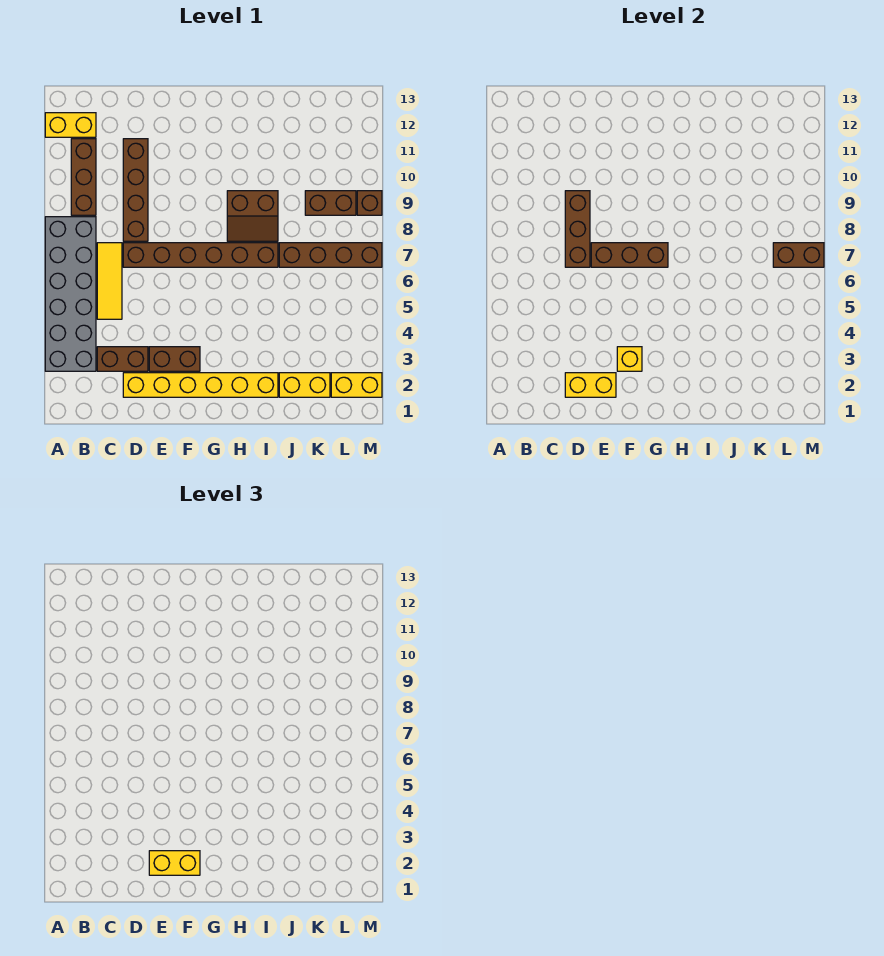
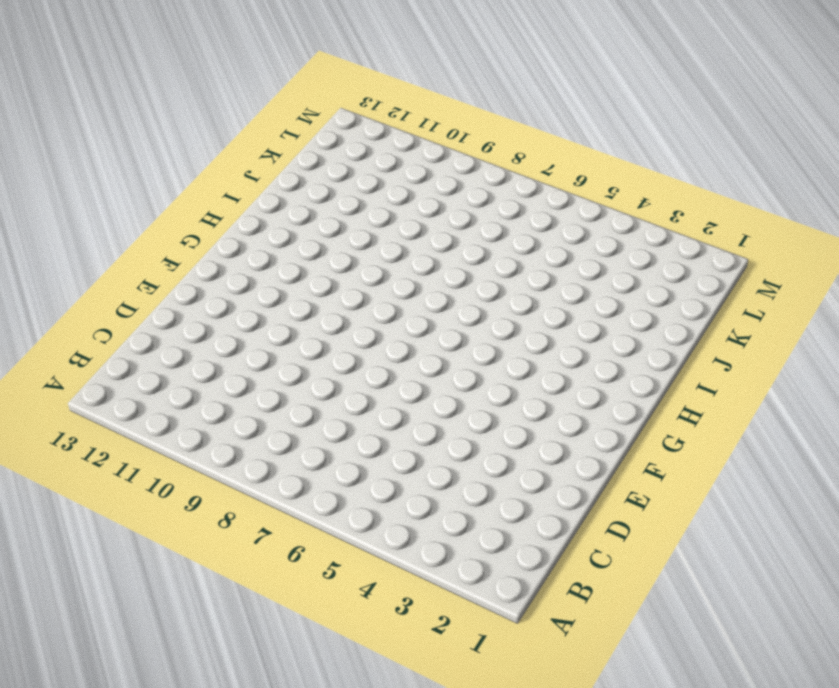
none -> grey brick A3:B8 level 1
none -> yellow brick A12:B12 level 1
none -> brown brick B9:B11 level 1

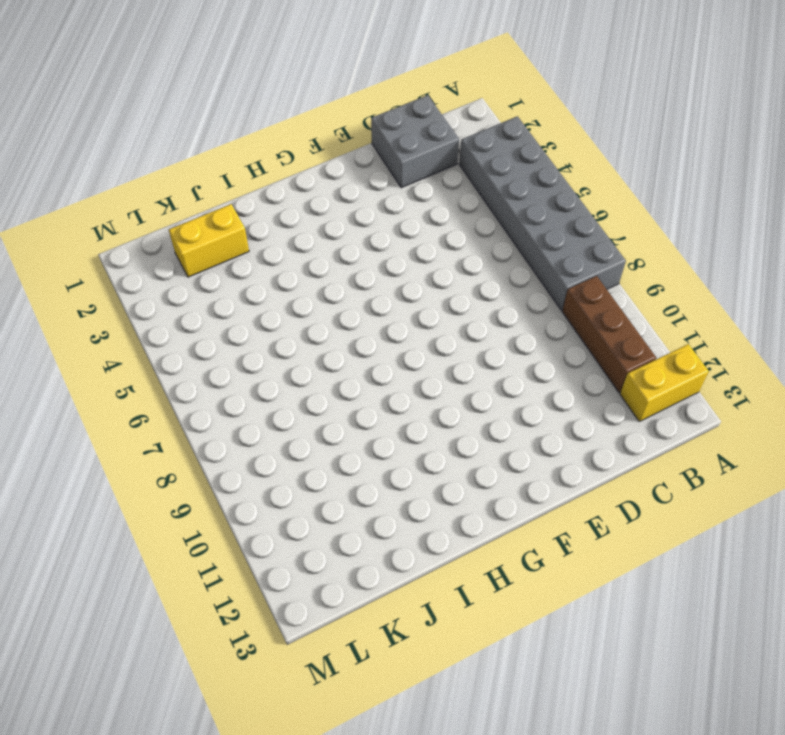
grey brick C1:D2 level 1 -> yellow brick D2:I2 level 1
none -> brown brick C3:D3 level 1
none -> yellow tile C5:C7 level 1
none -> brown brick D7:I7 level 1

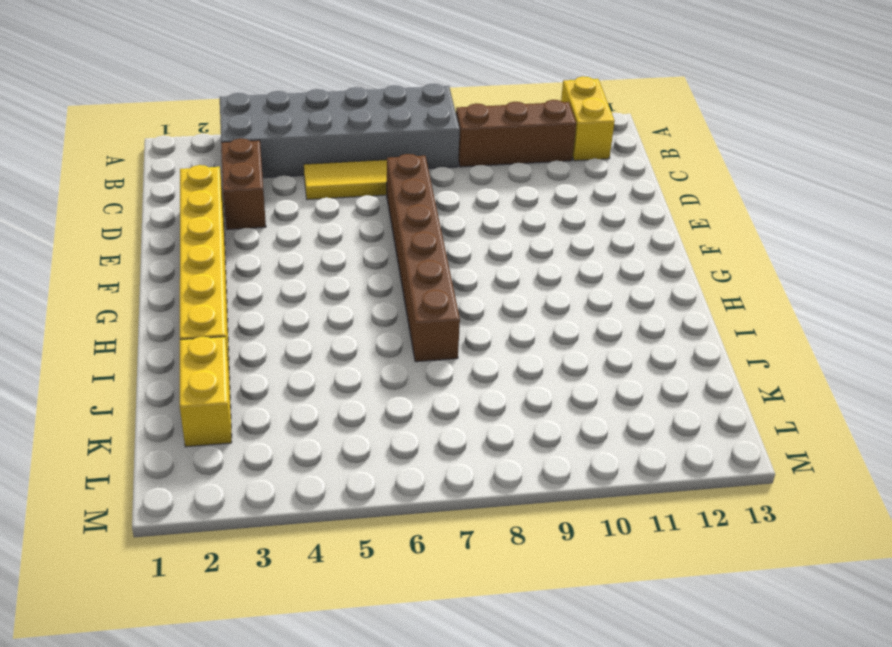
none -> brown brick D8:D11 level 1
none -> brown brick E3:F3 level 1
none -> brown slope H8:I9 level 1 top 9

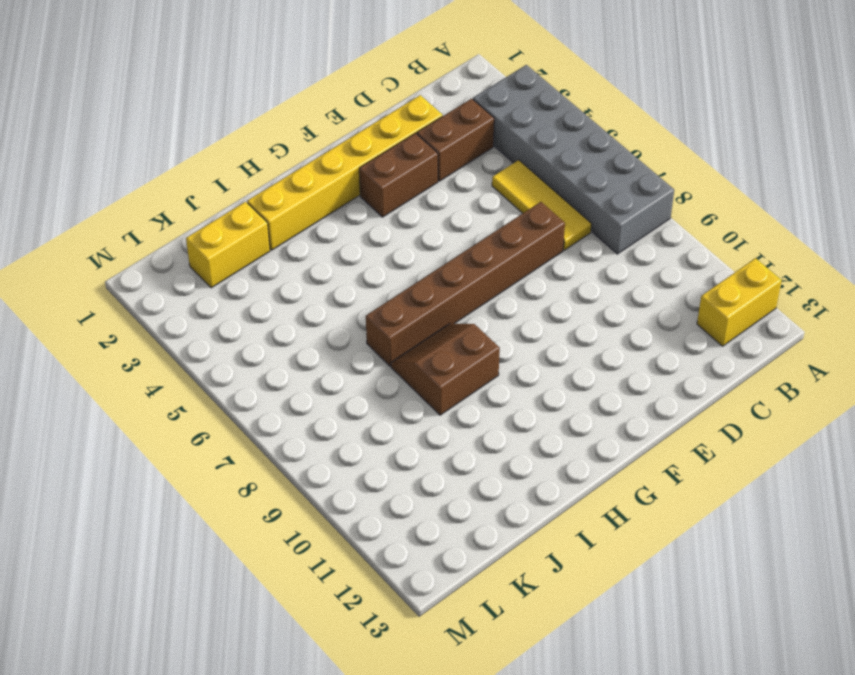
none -> brown brick B9:B11 level 1
none -> brown brick D8:D11 level 1
none -> brown brick J7:M7 level 1

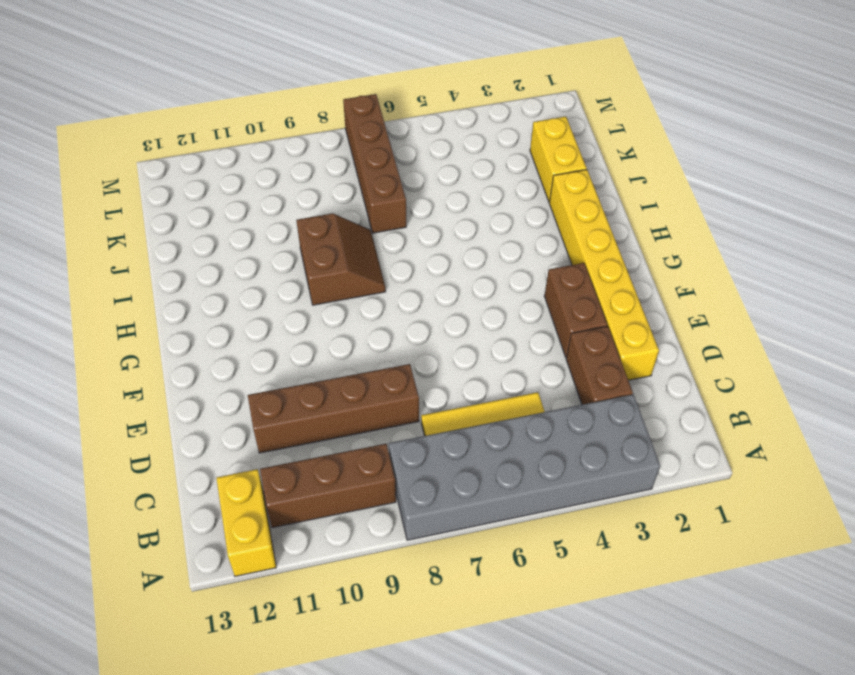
none -> brown brick D7:I7 level 1
none -> brown brick K9:L9 level 1
none -> yellow brick L2:M2 level 1

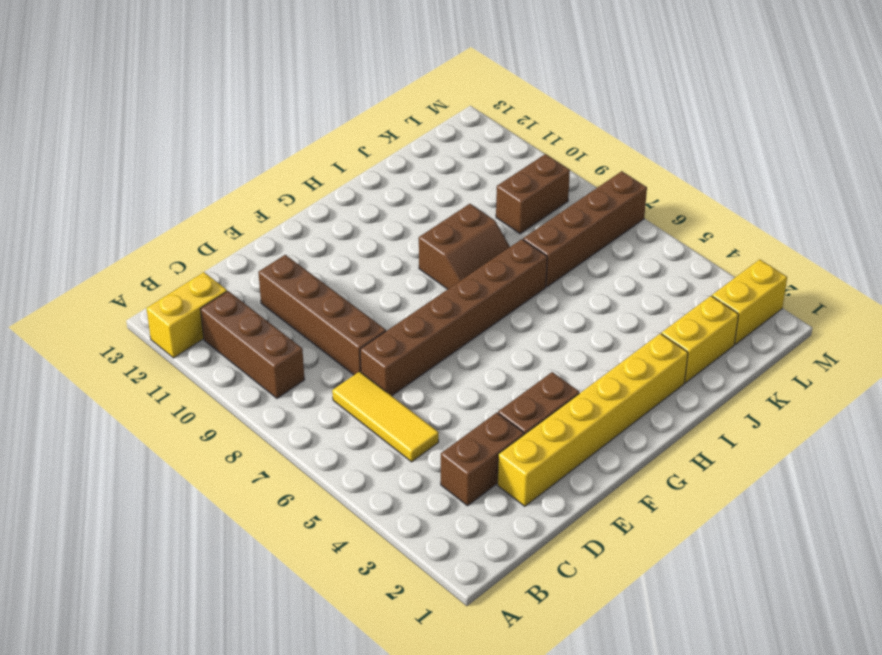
none -> grey brick A3:B8 level 1
none -> brown brick M9 level 1
none -> yellow brick D2:E2 level 2

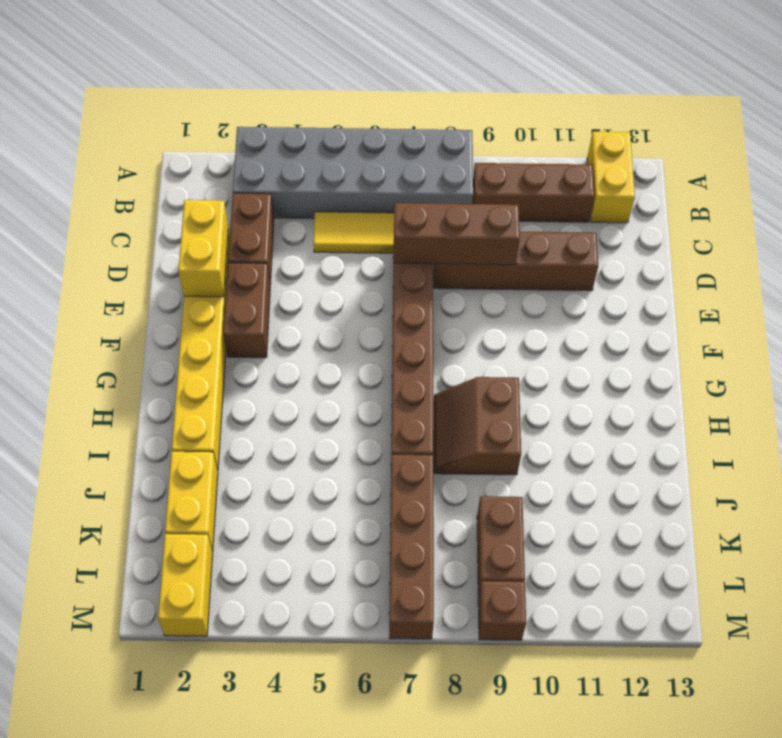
none -> brown brick E7:G7 level 2
none -> yellow brick F3 level 2
none -> brown brick L7:M7 level 2

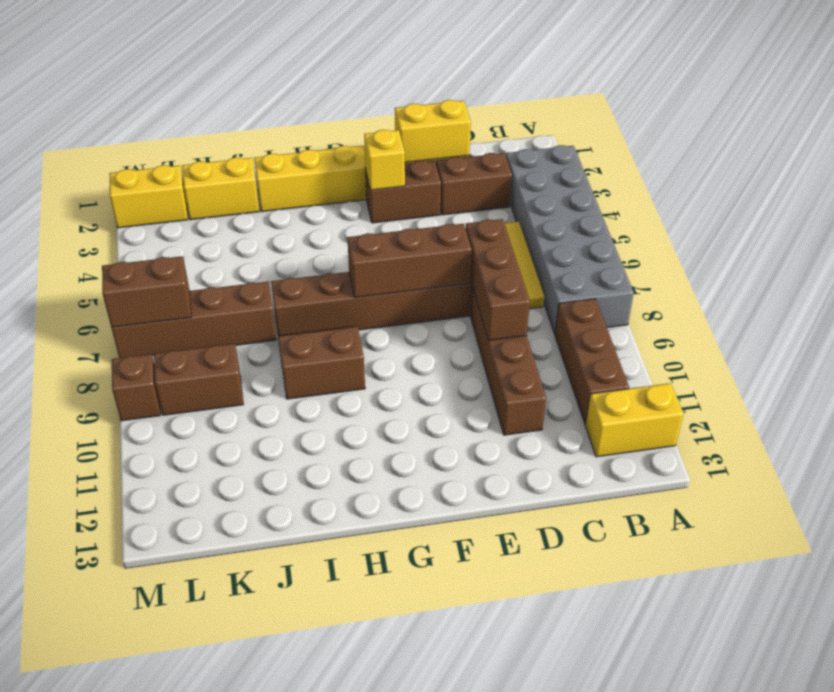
none -> yellow brick E2:F2 level 3

